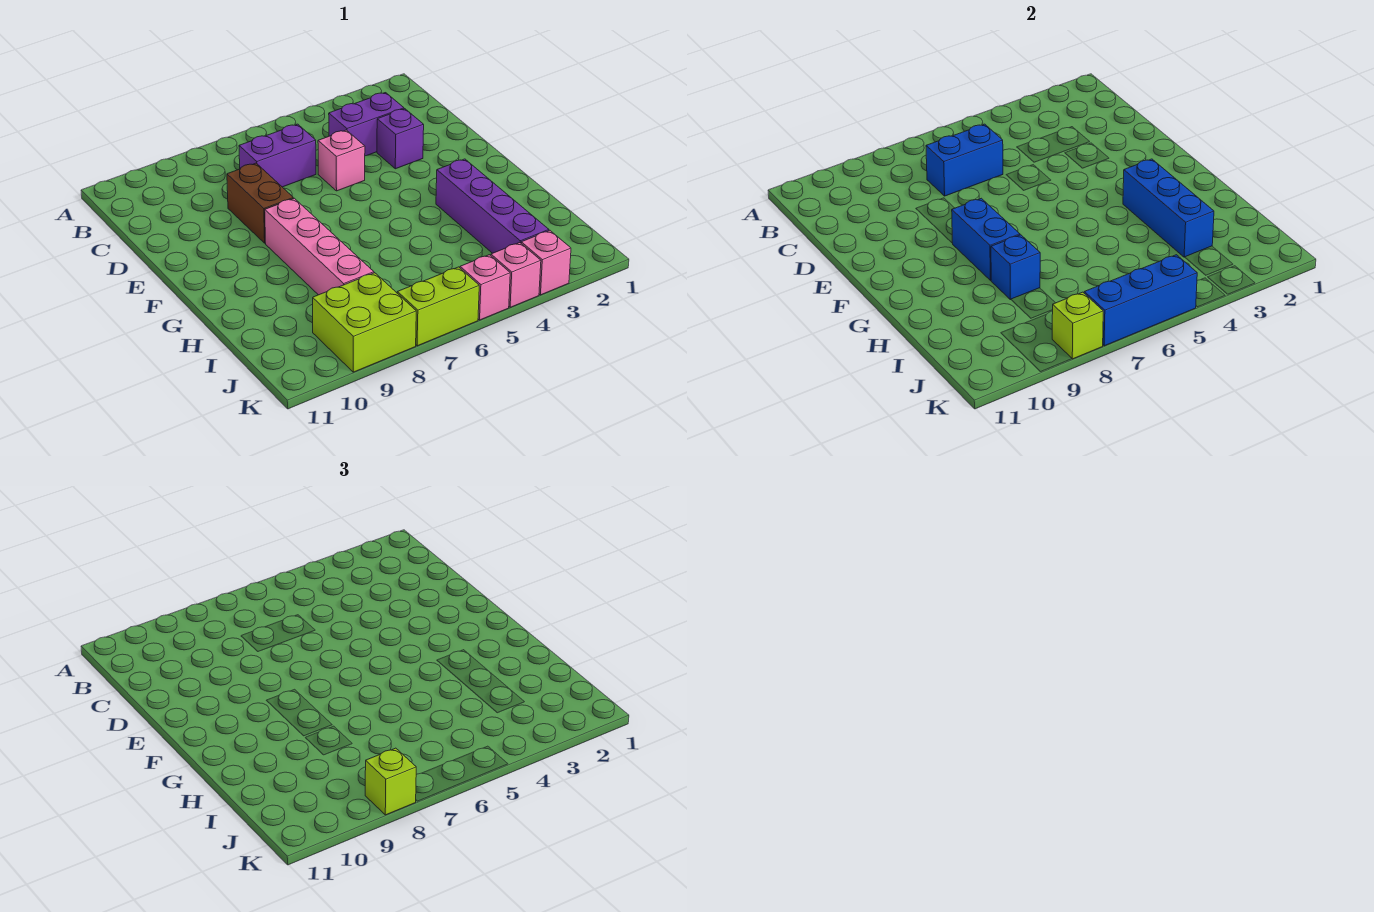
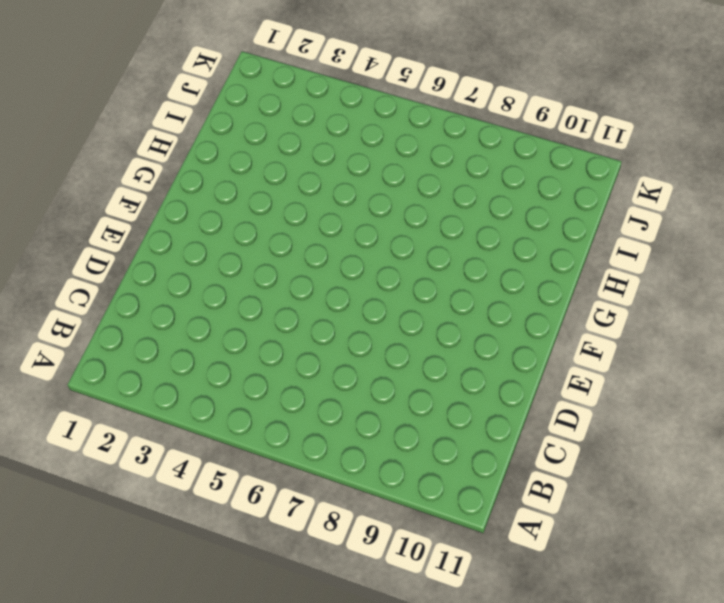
none -> purple brick C3:C4 level 1
none -> purple brick C6:C7 level 1
none -> purple brick D3 level 1

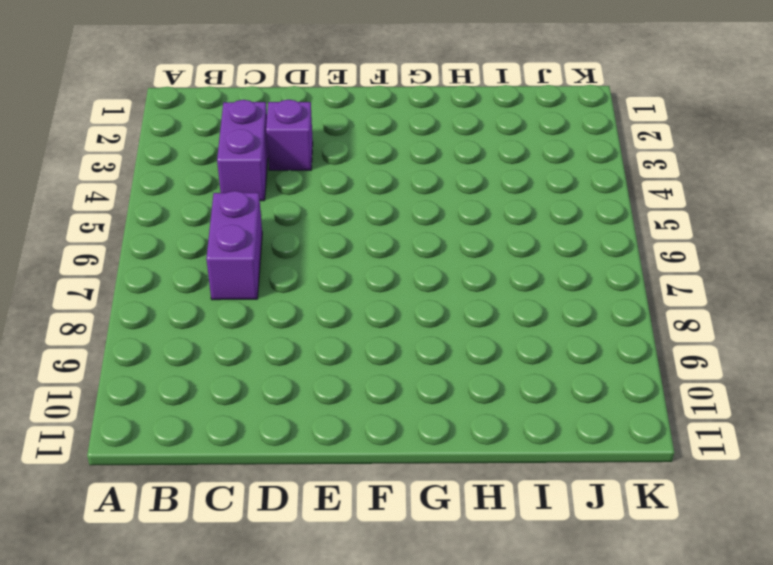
none -> pink brick D5 level 1
none -> brown brick D8:E8 level 1
none -> pink brick F8:I8 level 1

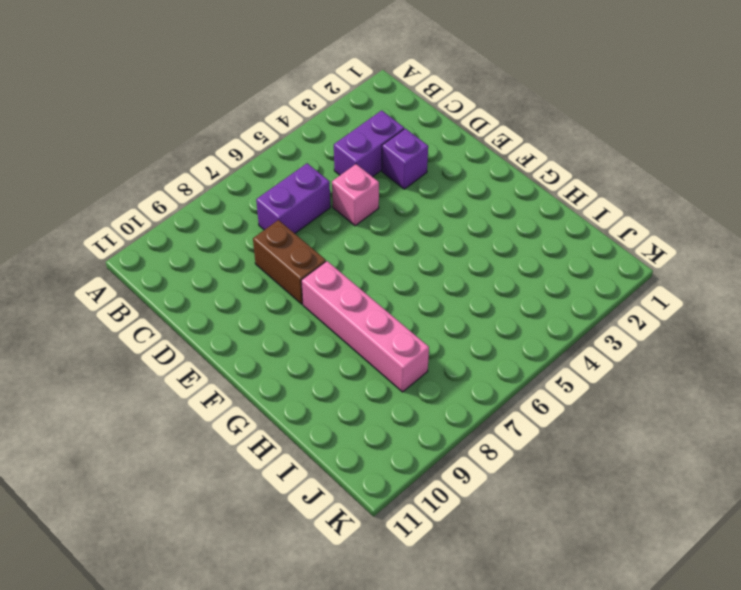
none -> purple brick G3:J3 level 1
none -> lime brick J8:K9 level 1
none -> pink brick K3 level 1

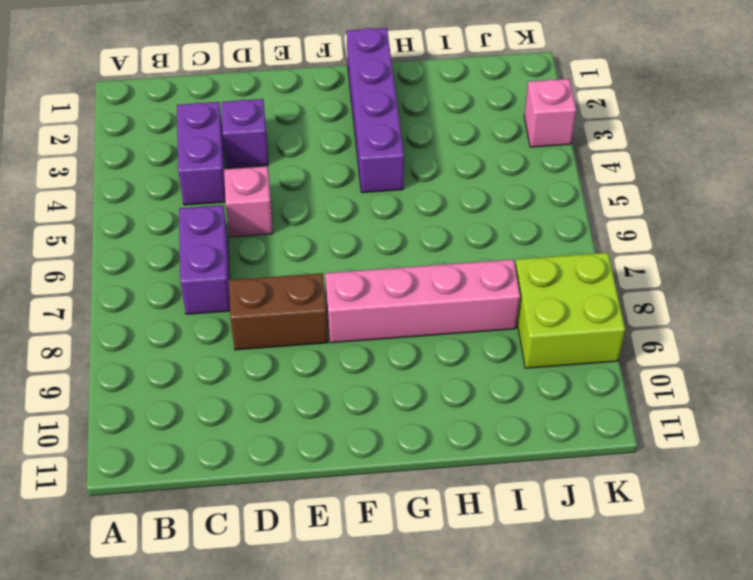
purple brick G1:G4 level 1 -> purple brick G3:J3 level 1
none -> pink brick K4 level 1
none -> pink brick K5 level 1
none -> lime brick K6:K7 level 1

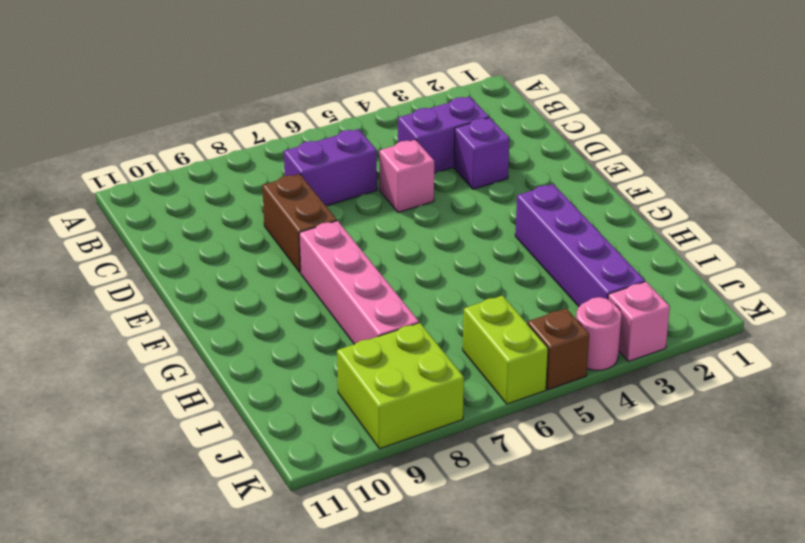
lime brick J6:K6 level 1 -> lime brick K6:K7 level 1
pink round brick K4 level 1 -> pink brick K4 level 1
brown brick K5 level 1 -> pink brick K5 level 1
none -> blue brick C6:C7 level 2
none -> blue brick F8:G8 level 2
none -> blue brick G3:I3 level 2

